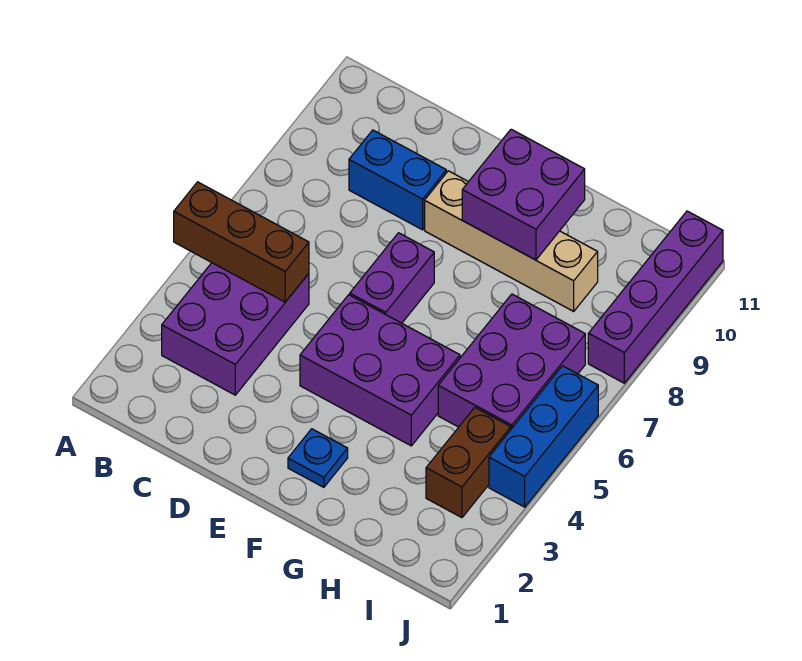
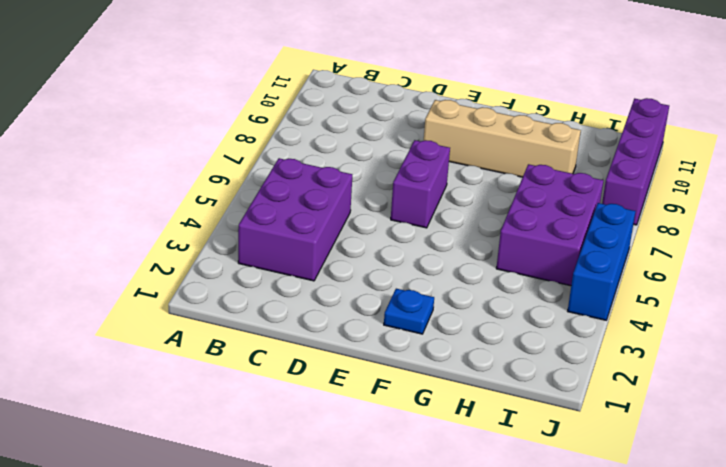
none -> blue brick C9:D9 level 1
none -> purple brick E4:G5 level 1
none -> brown brick I3:I4 level 1

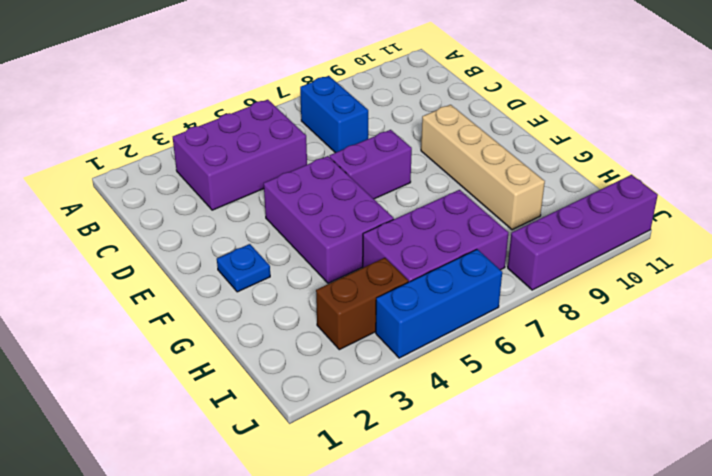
blue brick B7:C7 level 1 -> blue brick C9:D9 level 1
none -> brown brick A5:C5 level 2
none -> purple brick F9:G10 level 2

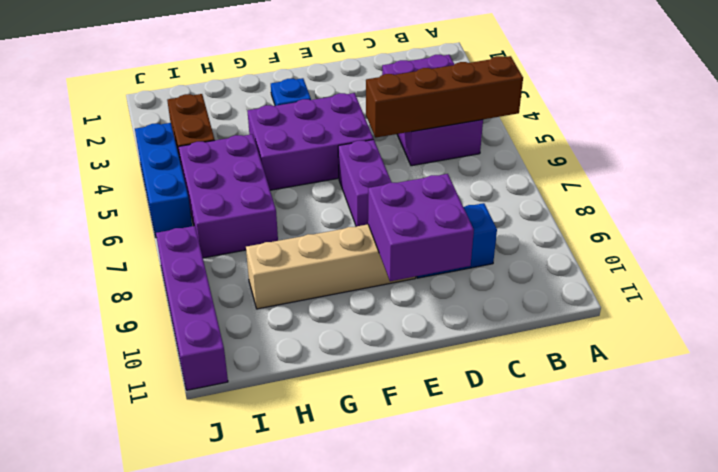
brown brick A5:D5 level 2 -> brown brick A5:C5 level 2
purple brick D9:E10 level 2 -> purple brick F9:G10 level 2

